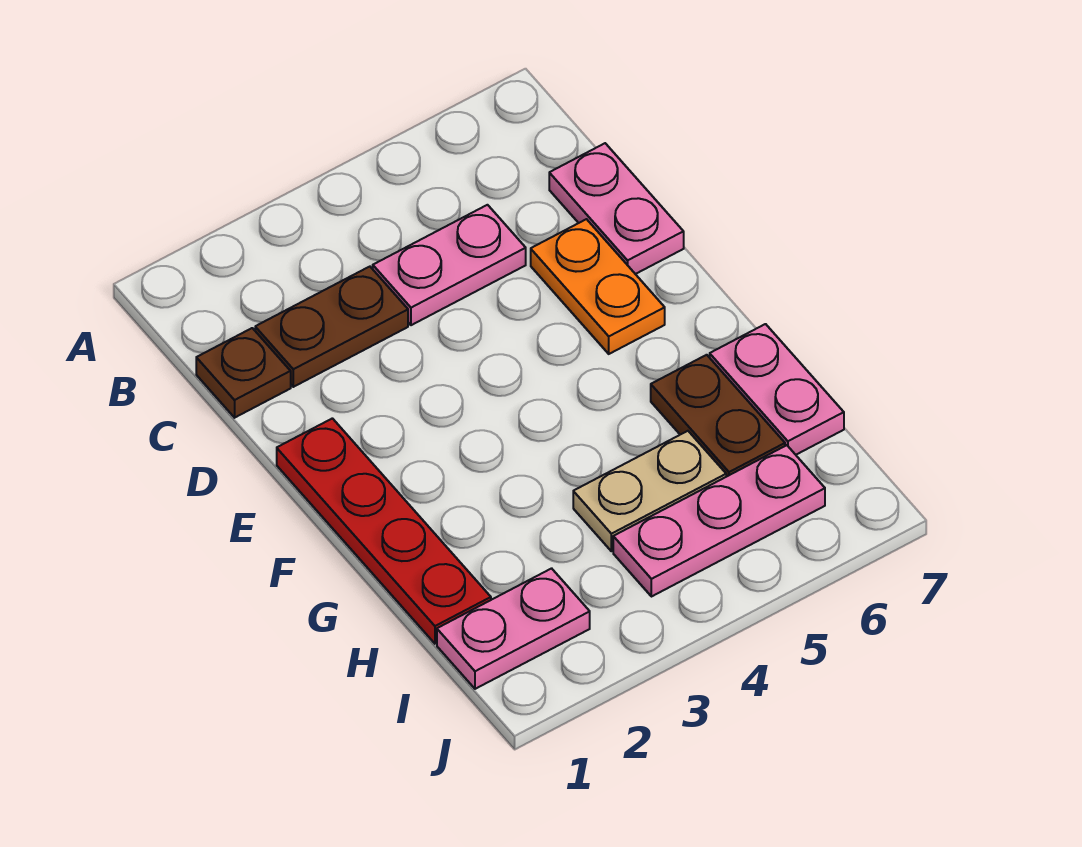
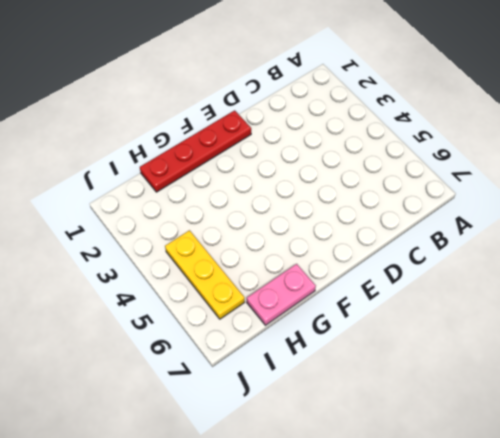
yellow plate I4:I6 level 1 -> pink plate I4:I6 level 1
none -> brown plate C1 level 1
none -> brown plate C2:C3 level 1

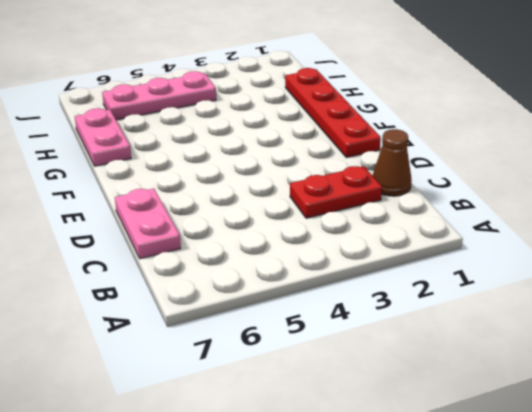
brown cone C1 level 1 -> brown plate C1 level 1
red plate C2:C3 level 1 -> brown plate C2:C3 level 1
none -> pink plate C4:C5 level 1
none -> orange plate D6:E6 level 1

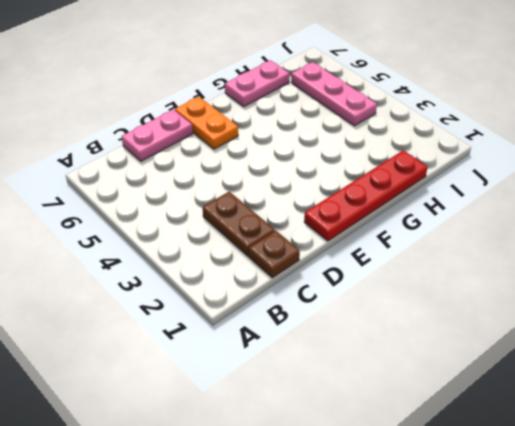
orange plate E6:E7 level 1 -> orange plate D6:E6 level 1
none -> pink plate C4:C5 level 1
none -> brown plate G6:H6 level 1

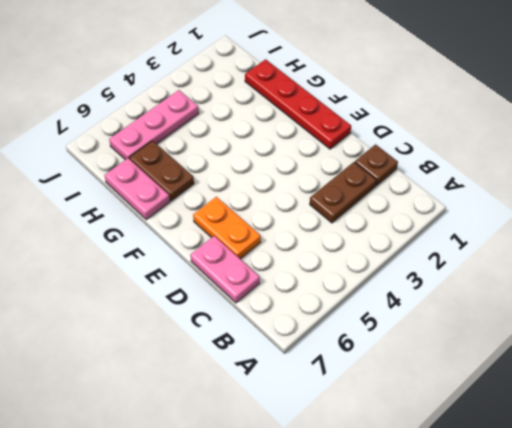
none -> pink plate C4:C5 level 1
none -> tan plate H4:H5 level 1

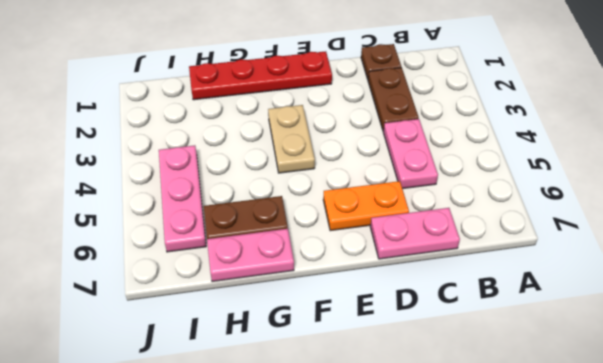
tan plate F3:F4 level 1 -> tan plate H4:H5 level 1
none -> pink plate I1:I2 level 1

